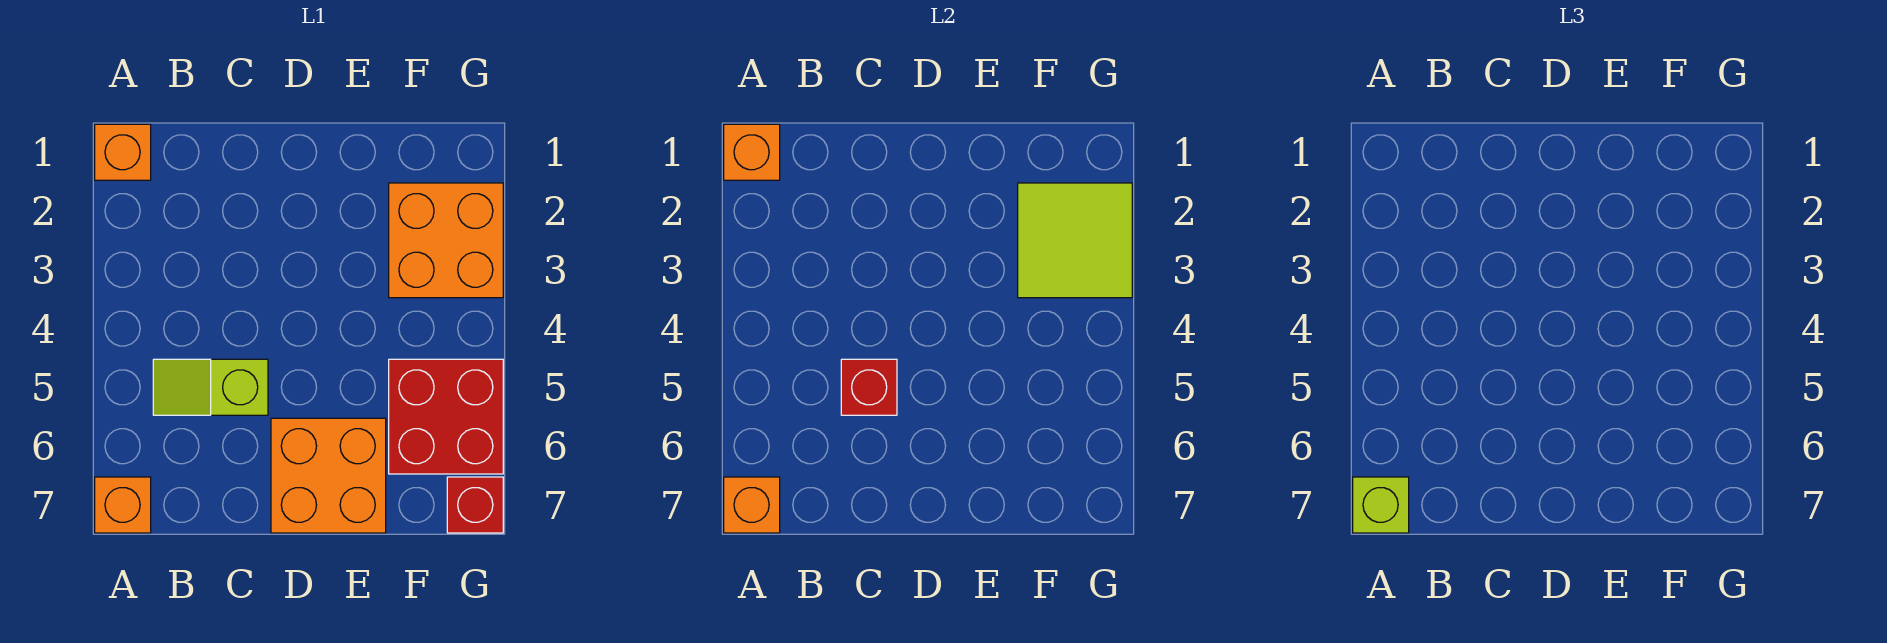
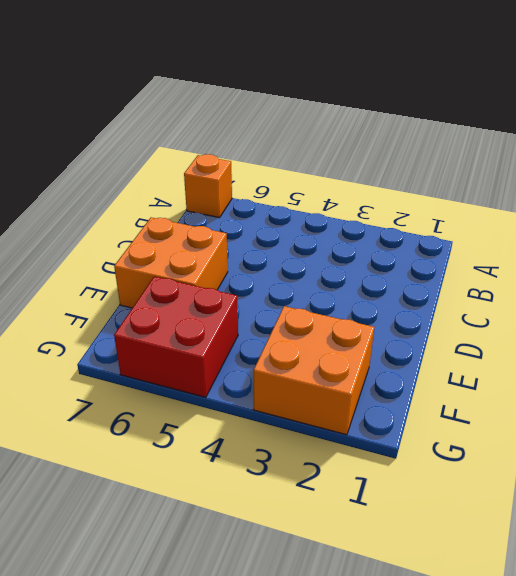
none -> orange brick A1 level 1
none -> lime slope B5:C5 level 1 top C
none -> red brick G7 level 1

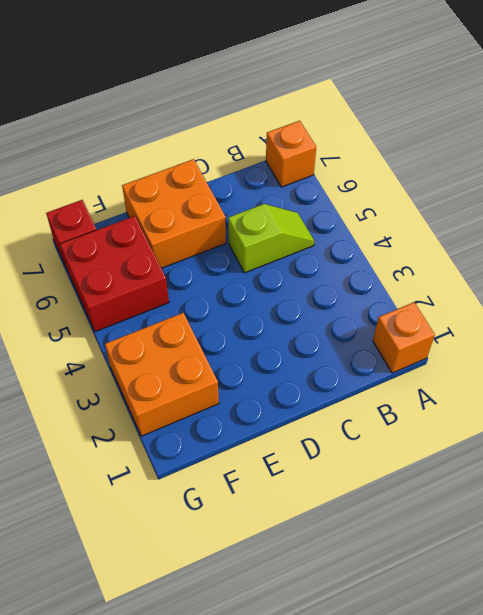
none -> orange brick A1 level 2
none -> orange brick A7 level 2
none -> red brick C5 level 2

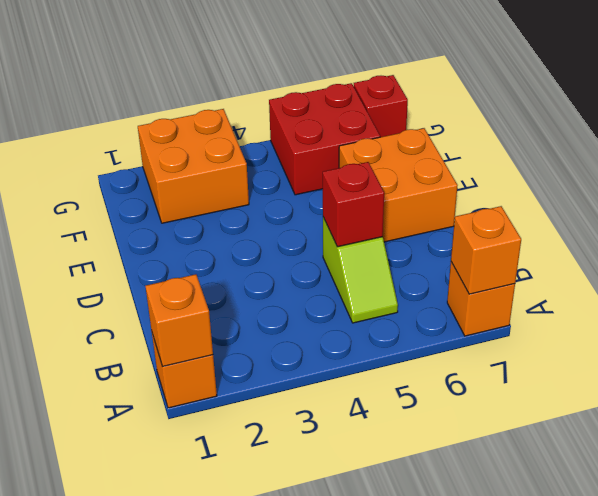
none -> lime tile F2:G3 level 2
none -> lime brick A7 level 3

